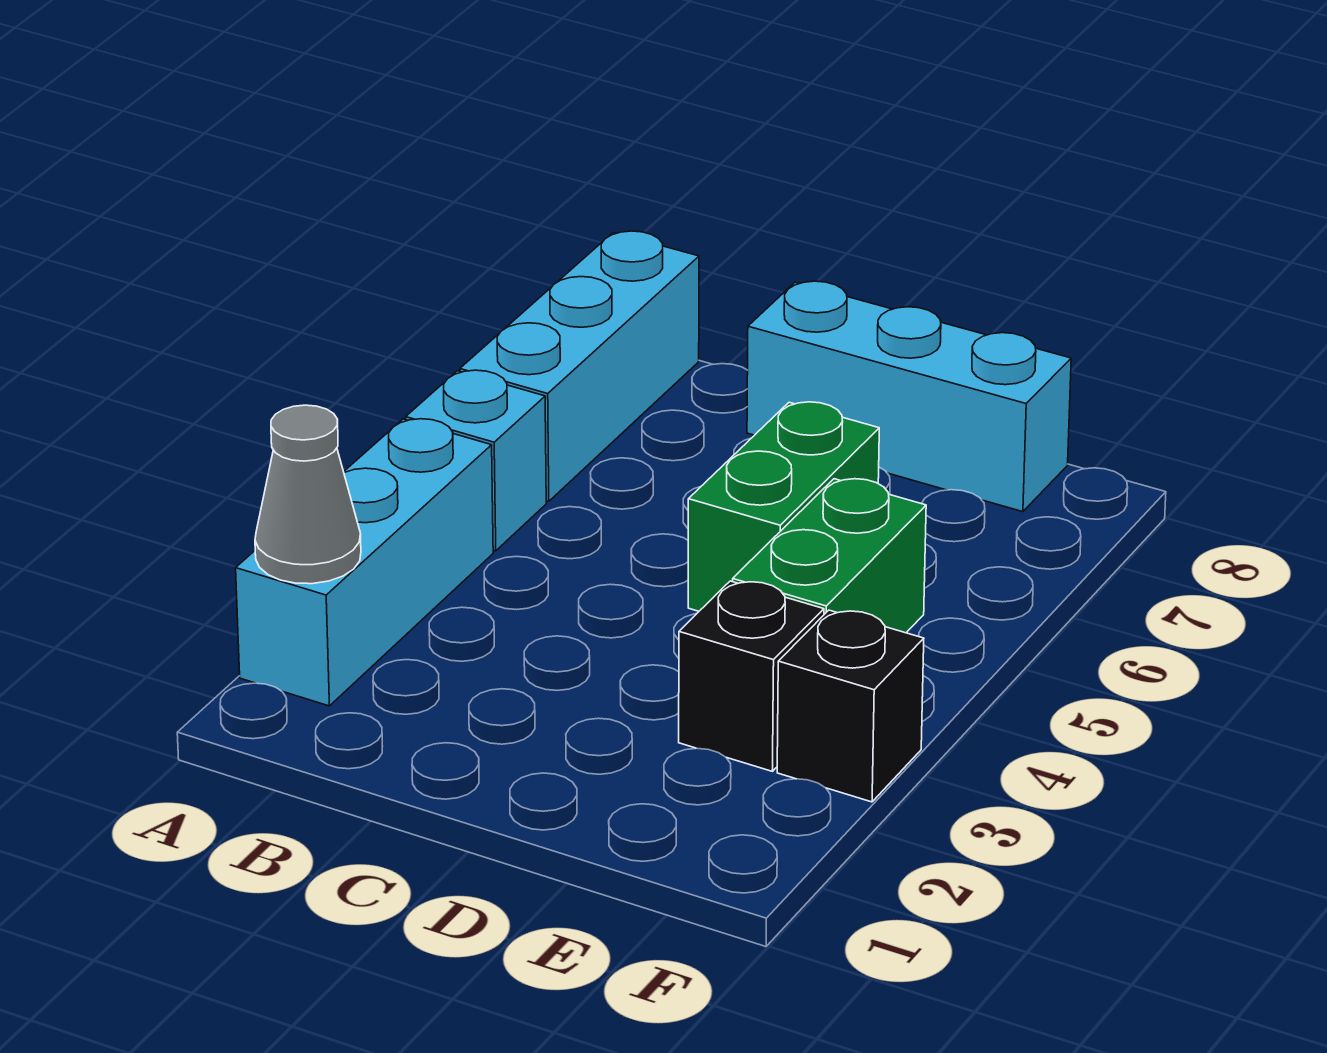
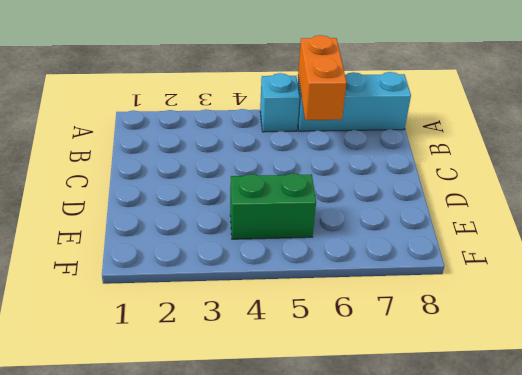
orange brick A6:B6 level 2 -> none
none -> cyan brick A2:A4 level 1
none -> cyan brick C8:E8 level 1

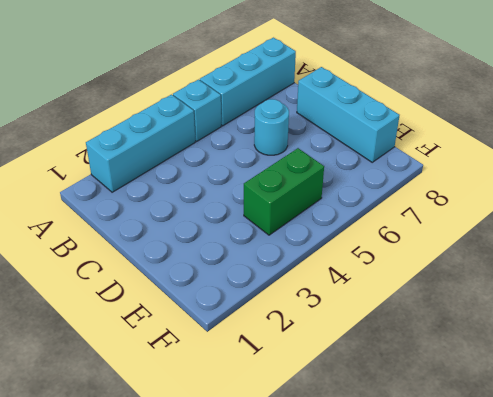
cyan round brick C6 level 1 -> none
none -> green brick D5:D6 level 1
none -> black brick E3 level 1

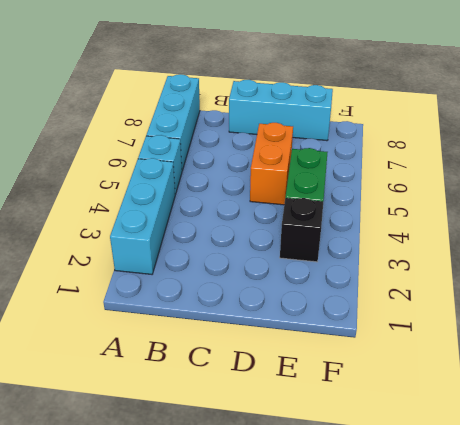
orange brick D5:D6 level 1 -> green brick D5:D6 level 1
none -> black brick F3 level 1
none -> grey cone A2 level 2

